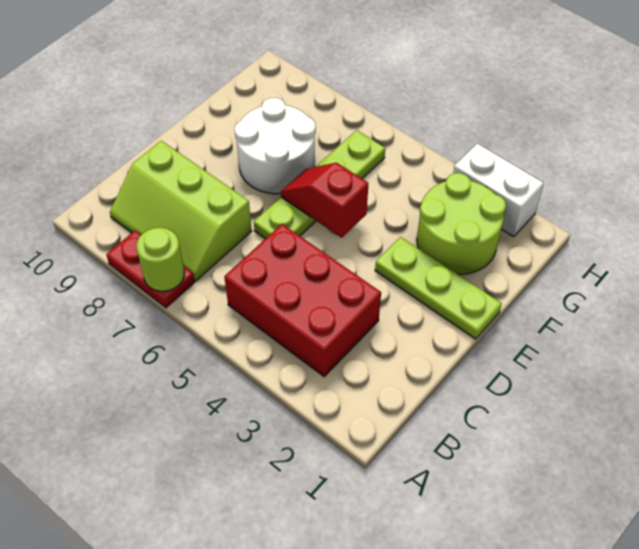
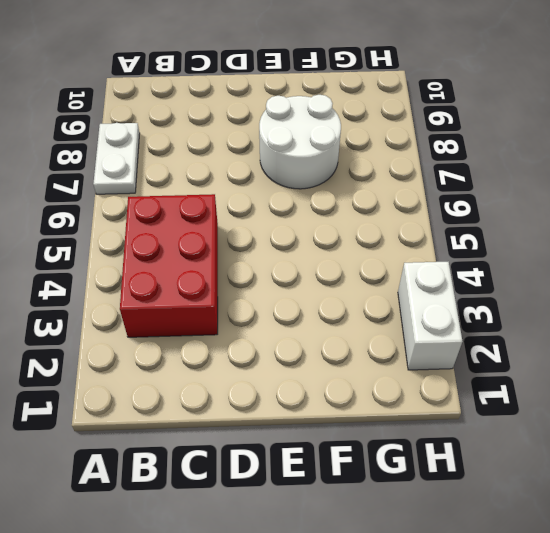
white plate A7:A8 level 1 -> red plate A7:A8 level 1
none -> lime slope B7:C9 level 1 top C
none -> lime plate D6:G6 level 1

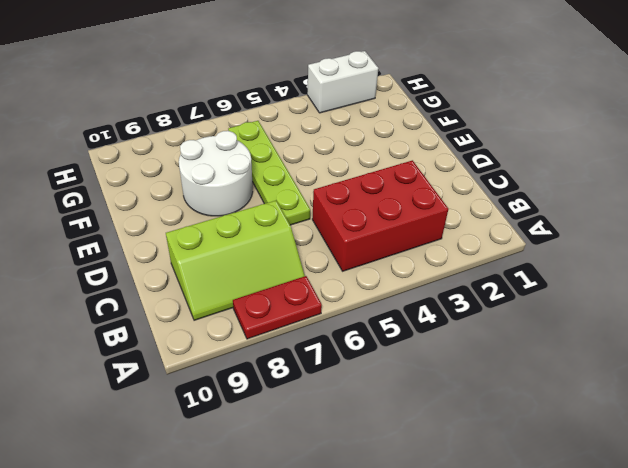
none -> lime plate E1:E3 level 1
none -> lime round brick F2:G3 level 1

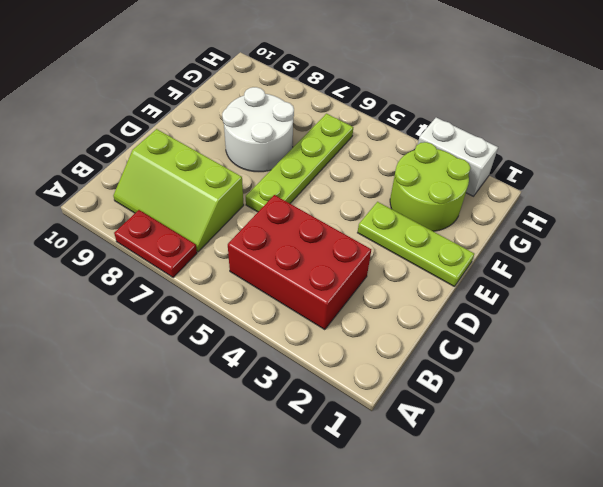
none -> lime round brick A7 level 2
none -> red slope E5:E6 level 2 top 5

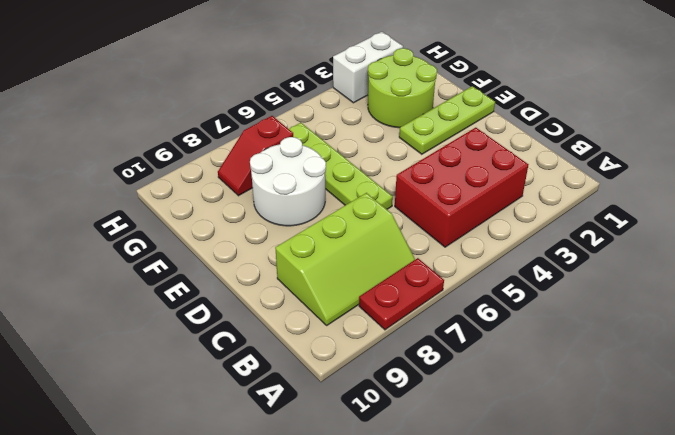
red slope G7:G8 level 1 top 7 -> red slope E5:E6 level 2 top 5
none -> lime round brick A7 level 2

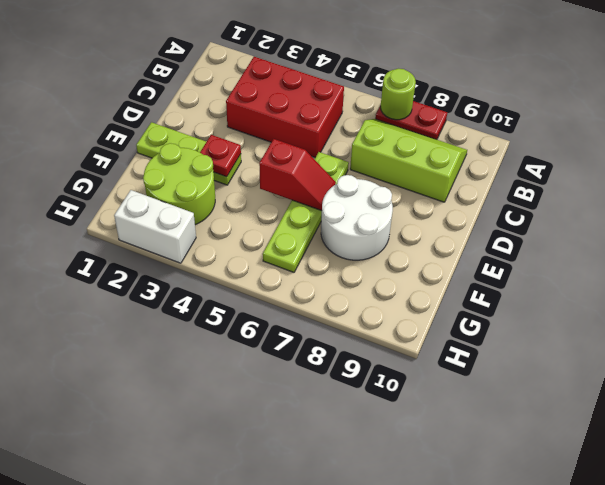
red plate E3 level 2 -> none

